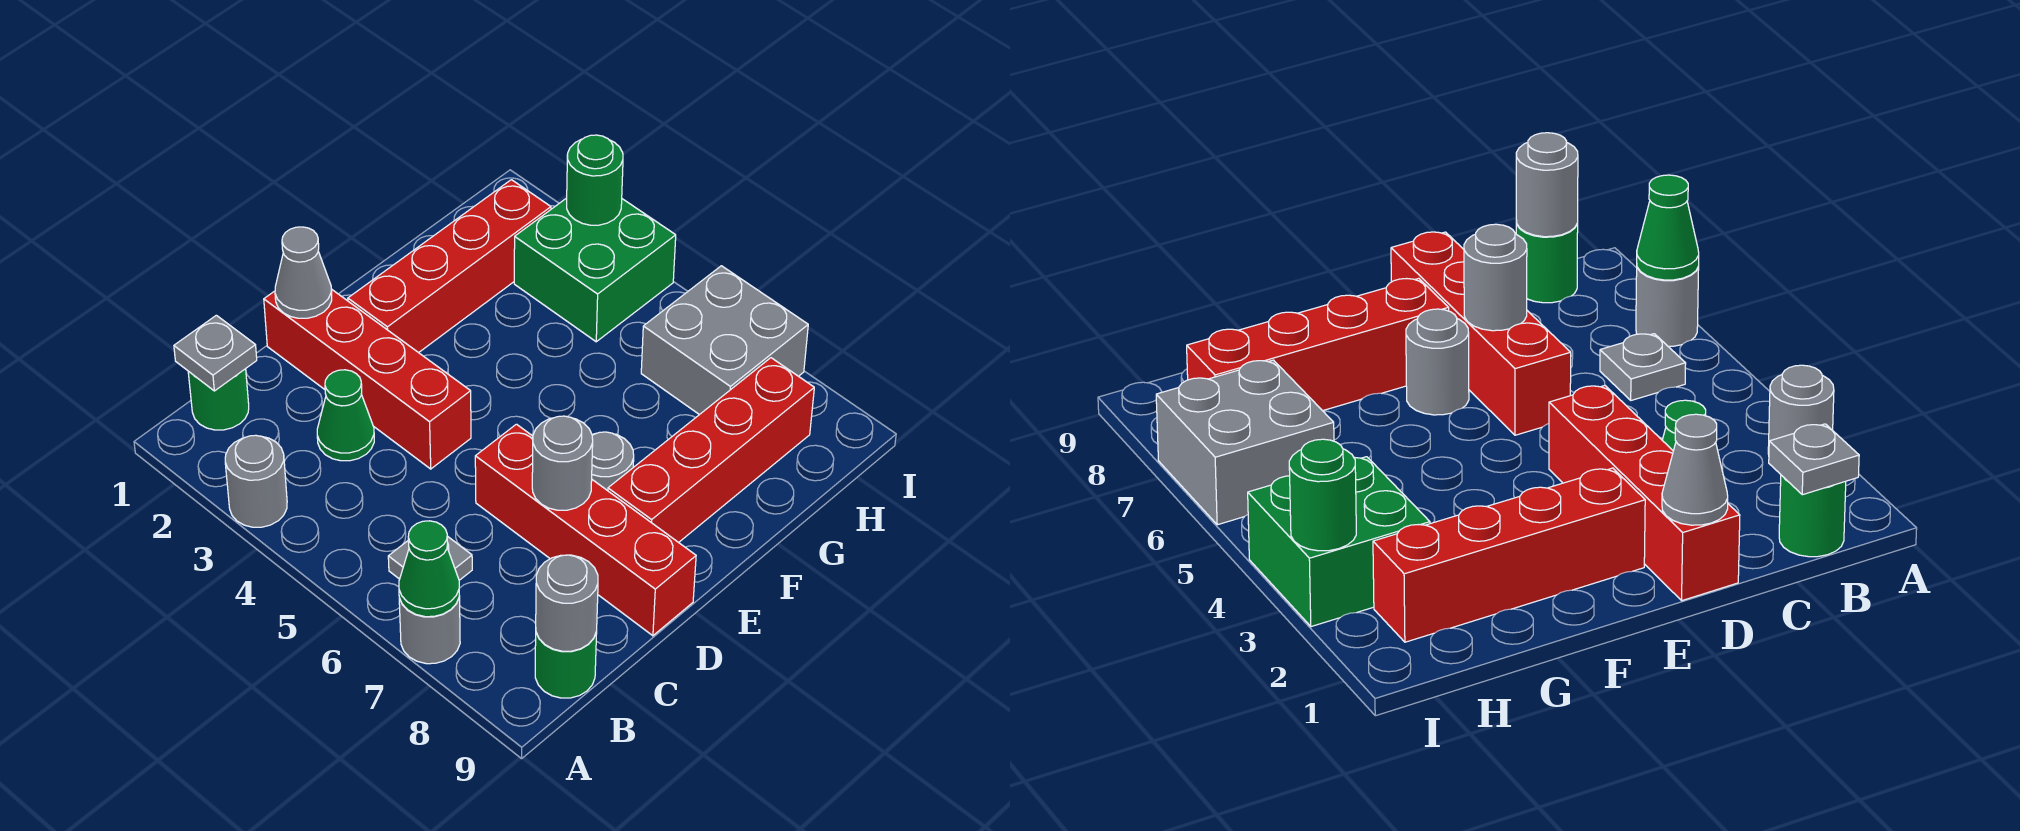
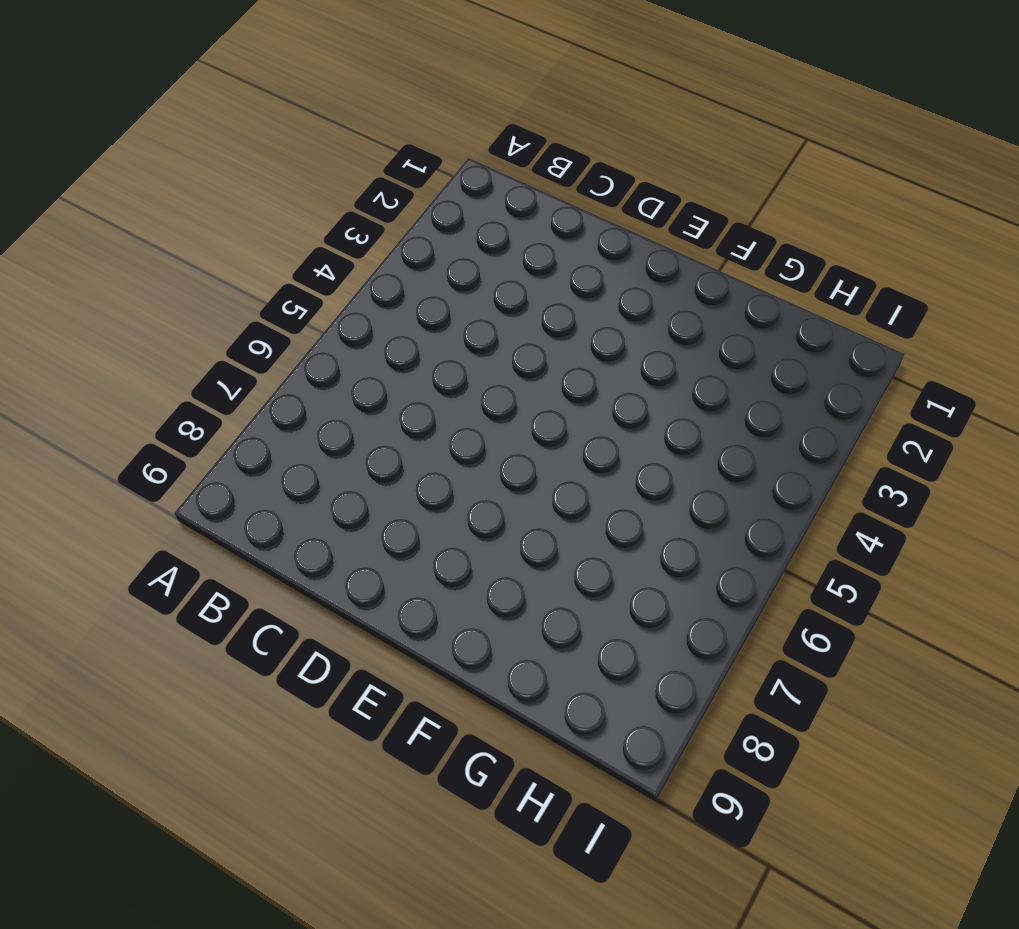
none -> grey round brick A3 level 1
none -> grey round brick A7 level 1
none -> green round brick B1 level 1

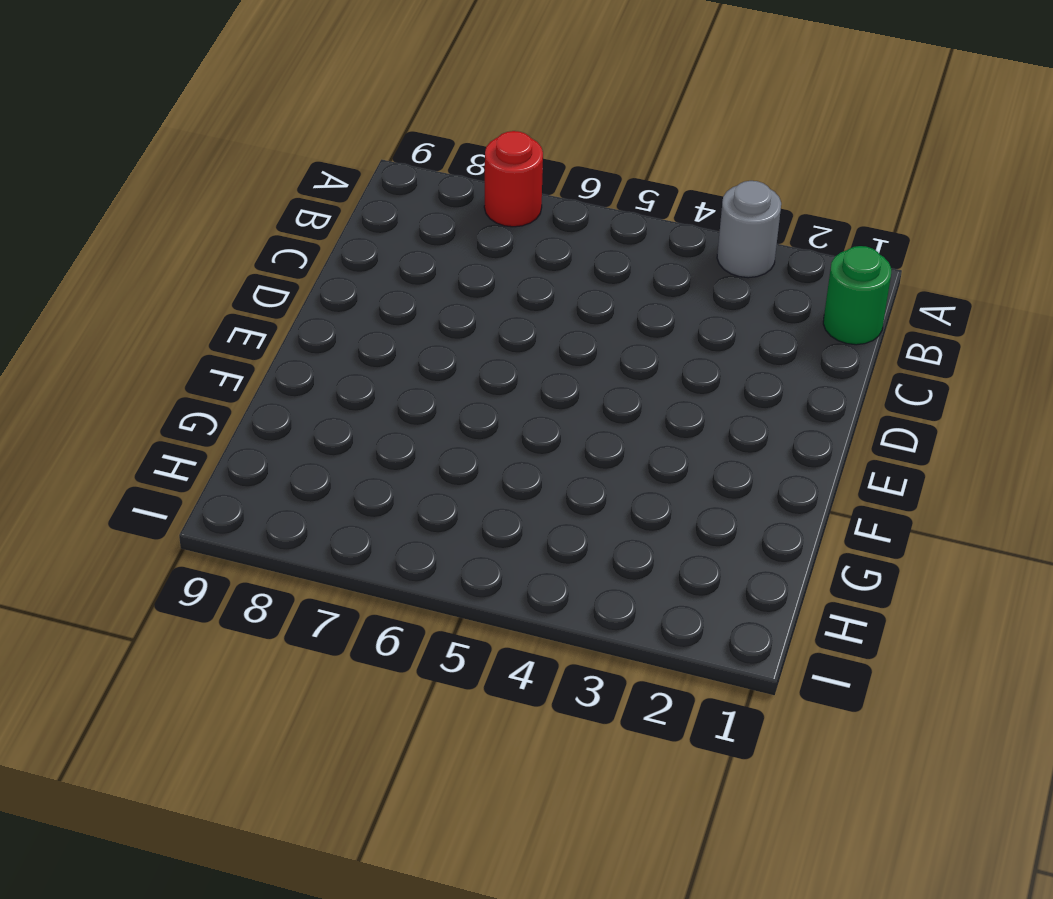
red round brick A7 level 1 -> grey round brick A7 level 1
none -> grey plate B6 level 1
none -> green round brick B9 level 1
none -> green cone C3 level 1

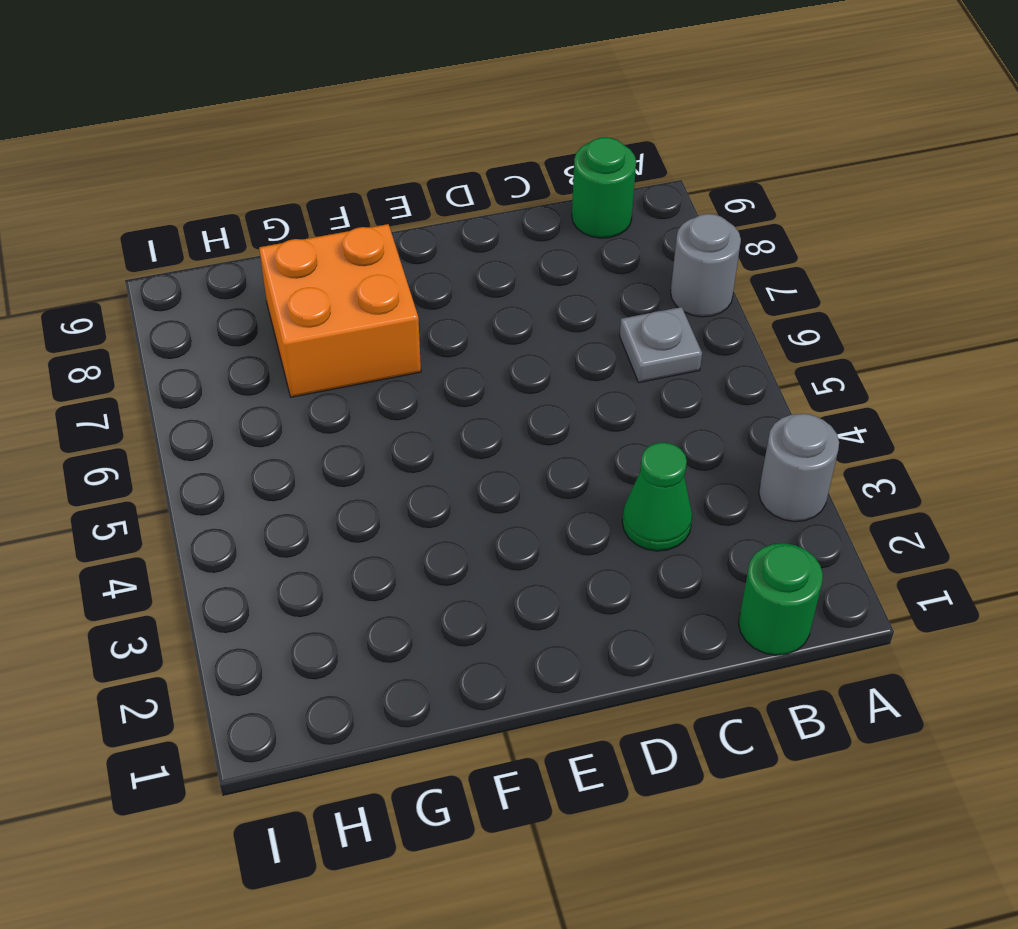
orange brick F7:G8 level 1 -> red brick E8:H8 level 1
none -> red brick D1:D4 level 1
none -> red brick D6:D9 level 1
none -> red brick E2:H2 level 1

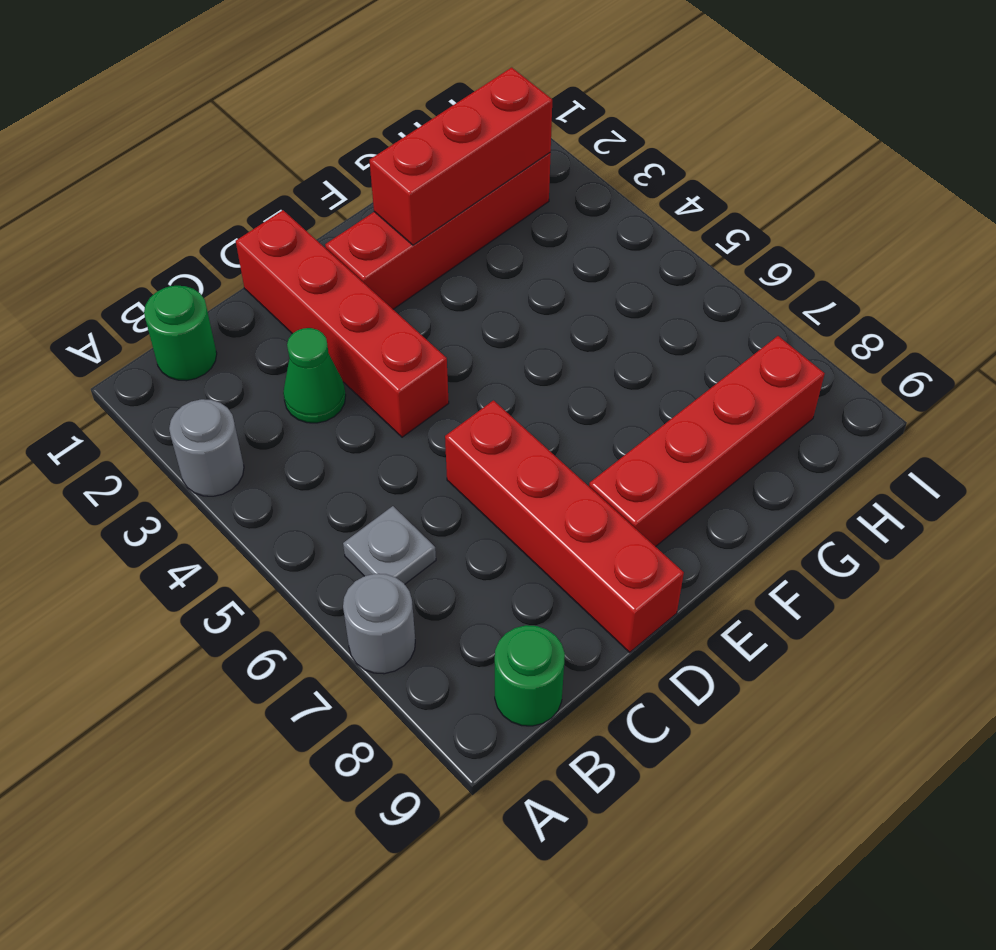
red brick F2:H2 level 2 -> none
none -> grey round brick E7 level 1
none -> green brick H3:I4 level 1
none -> grey brick H6:I7 level 1

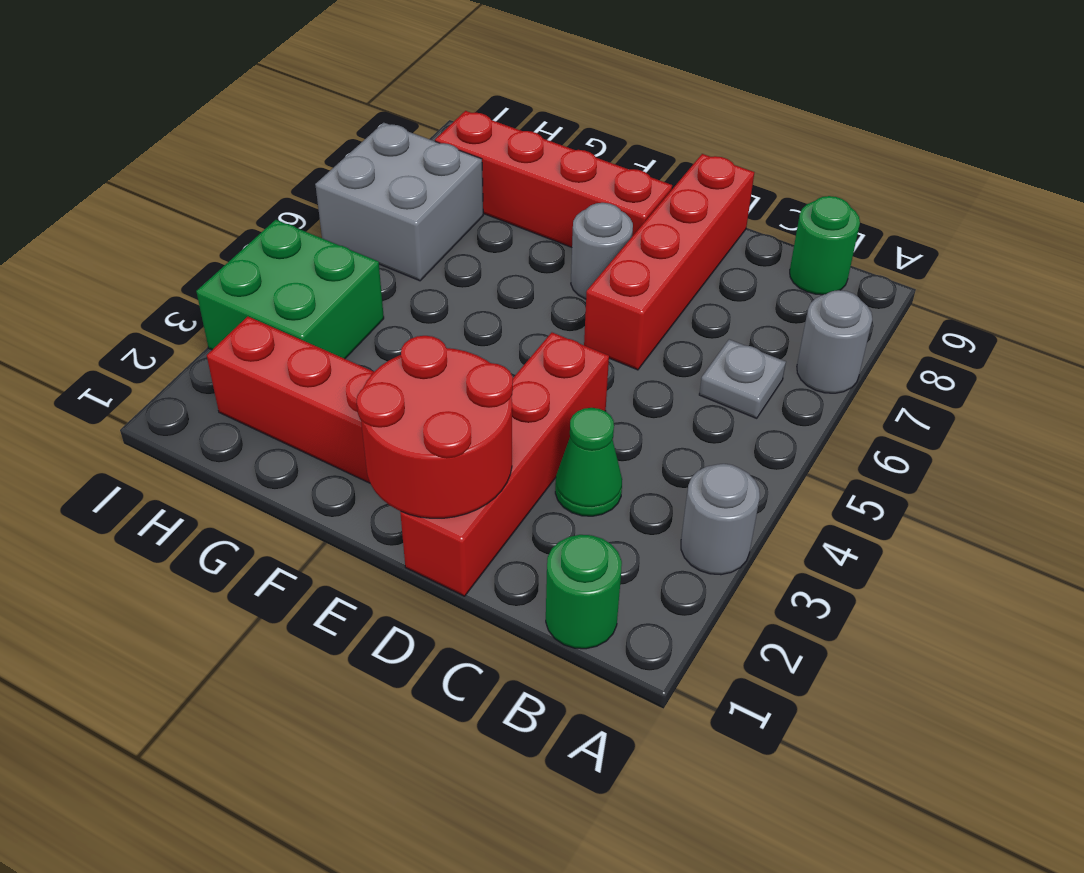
red round brick D1:E2 level 2 -> grey cone D1 level 2
none -> green cone A7 level 2
none -> grey plate B1 level 2
none -> grey round brick B9 level 2

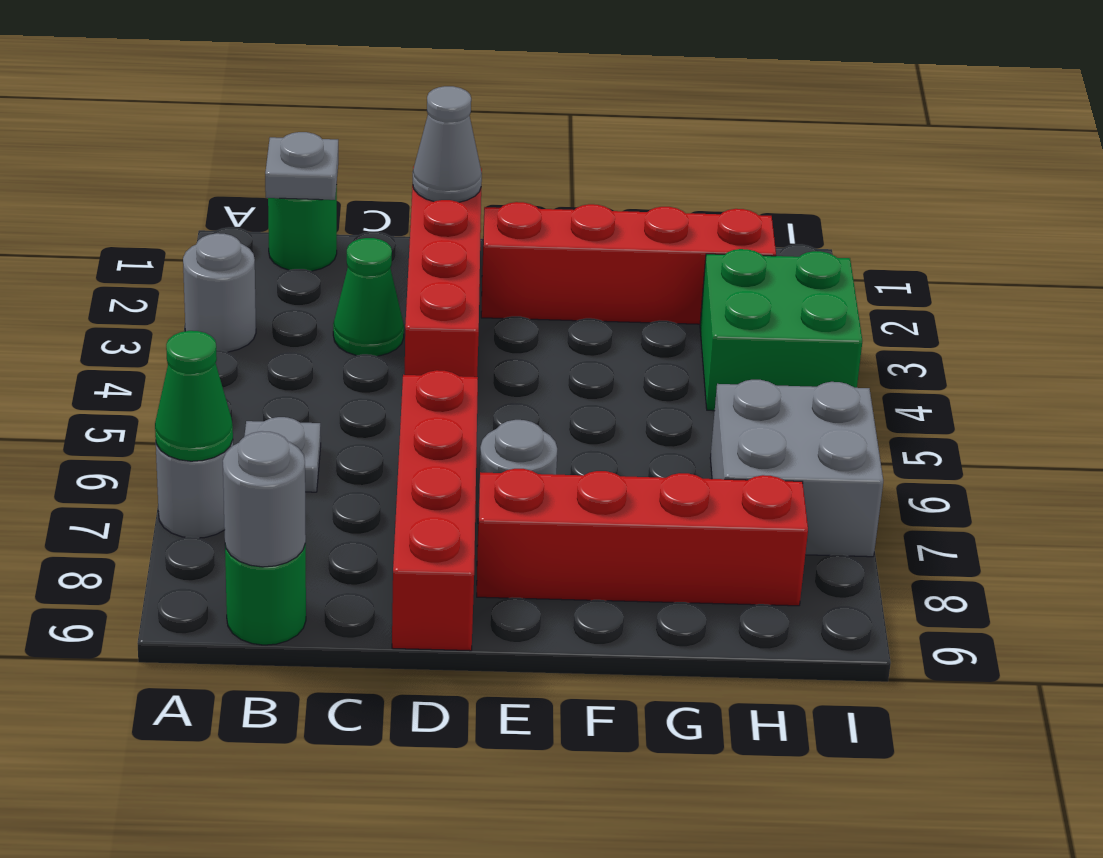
none -> grey round brick D7 level 2
none -> green round brick I3 level 2

